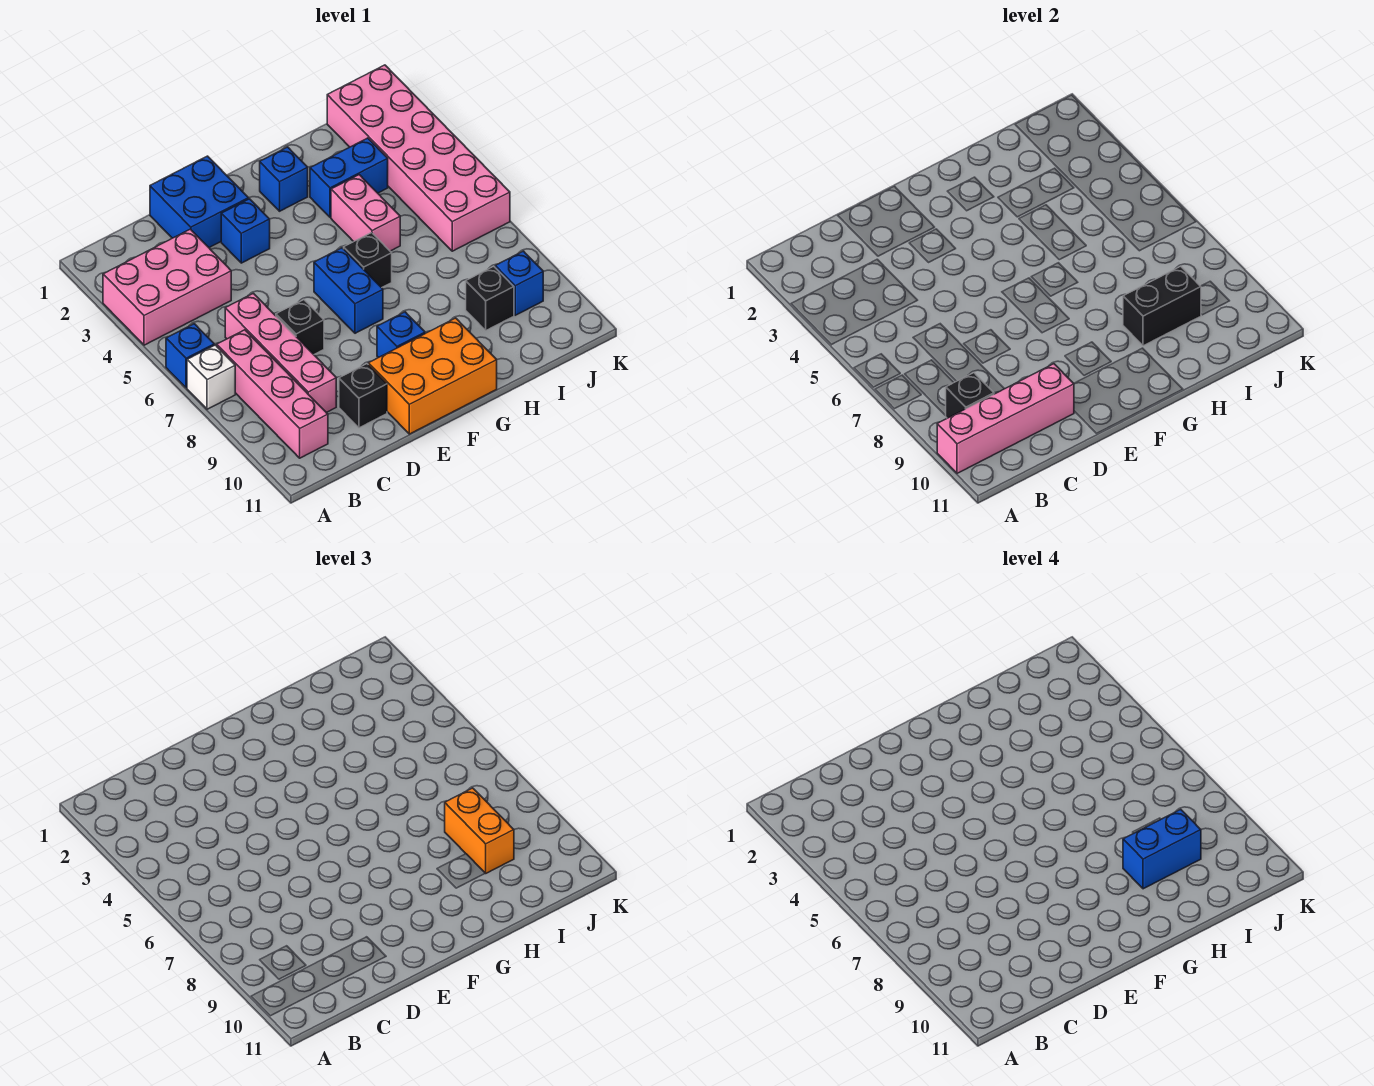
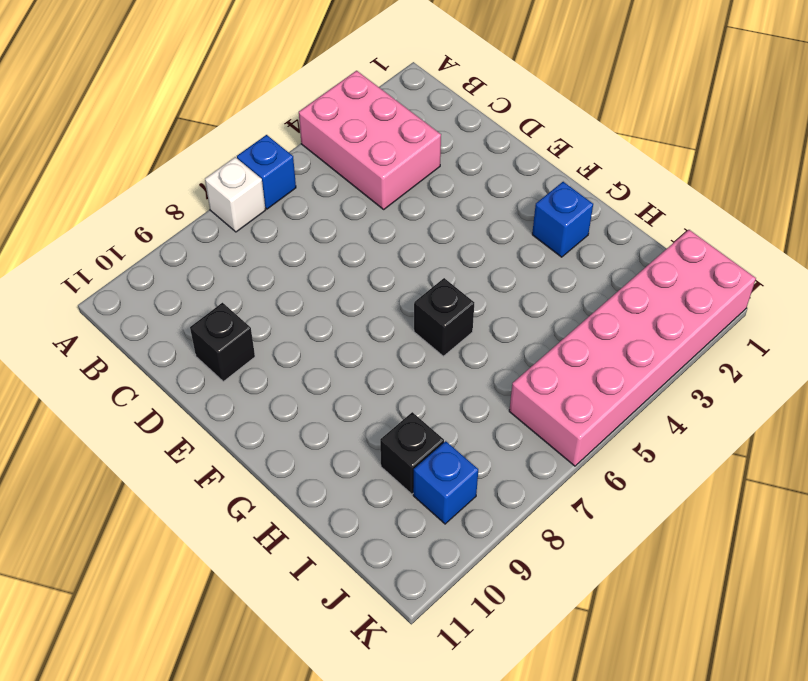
none -> pink brick B7:B10 level 1
none -> pink brick C6:C9 level 1
none -> blue brick D1:E2 level 1

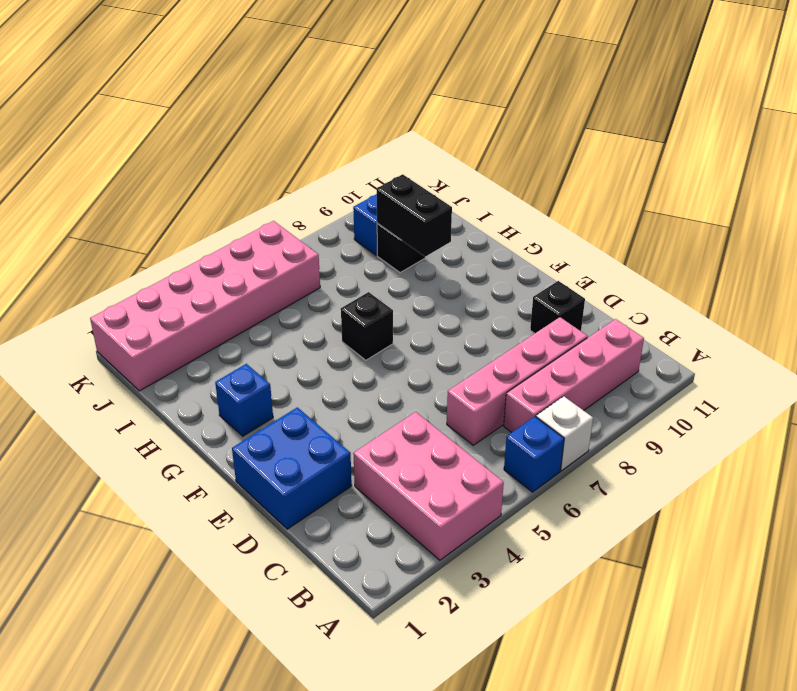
none -> black brick D7 level 1
none -> blue brick E3 level 1
none -> orange brick E10:G11 level 1

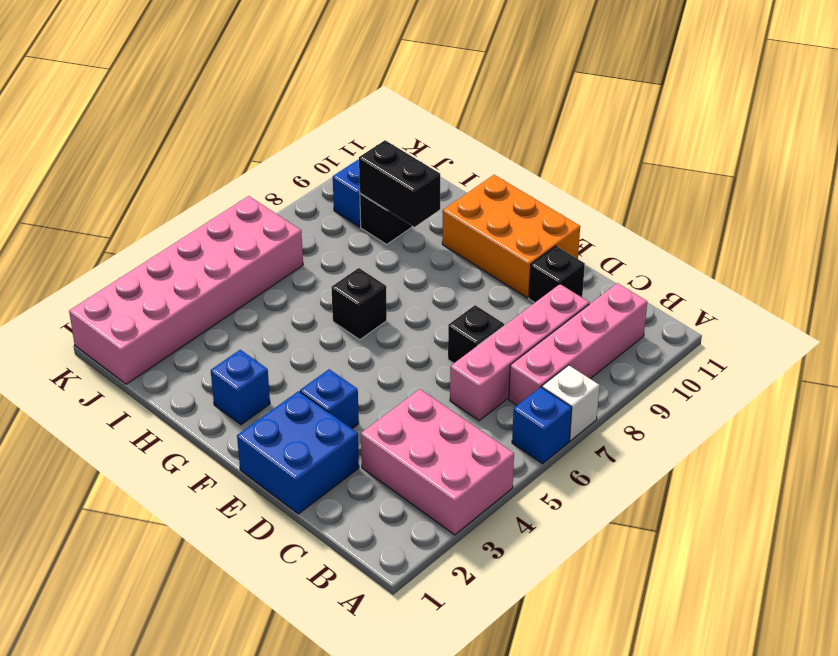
none -> blue brick F6:F7 level 1
none -> blue brick F9 level 1
none -> blue brick H3:I3 level 1

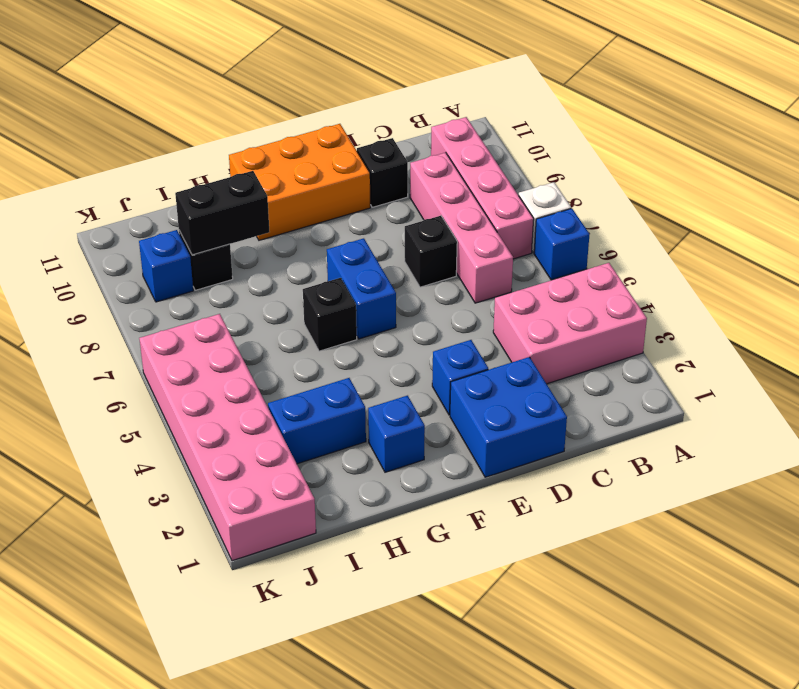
none -> blue brick F9 level 1
none -> pink brick H4:H5 level 1
none -> pink brick A10:D10 level 2

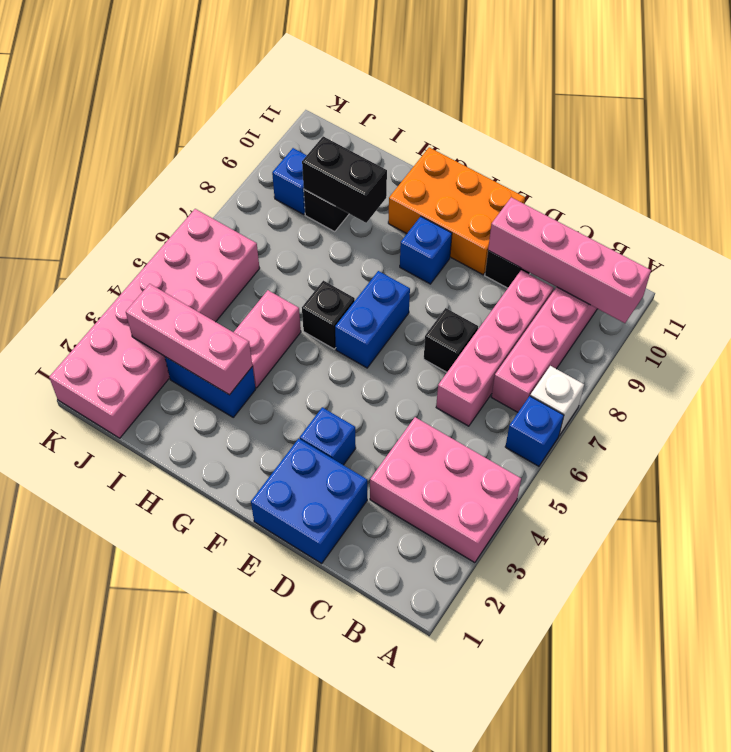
pink brick H3:J3 level 2 -> none
none -> blue brick G2 level 1
none -> black brick B9 level 2
none -> orange brick I8:I9 level 3

